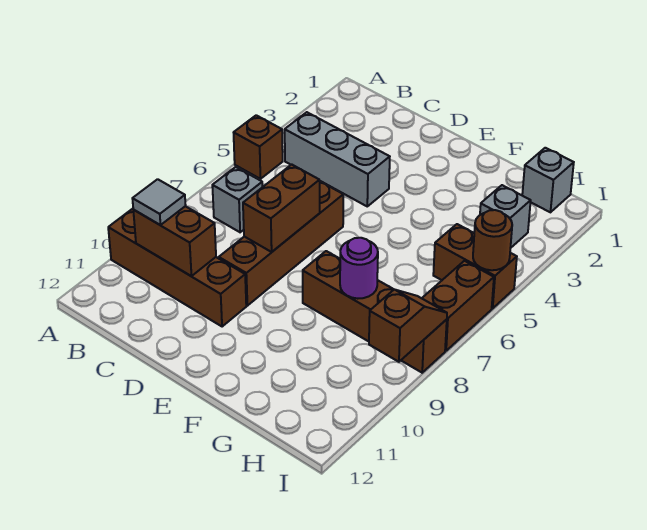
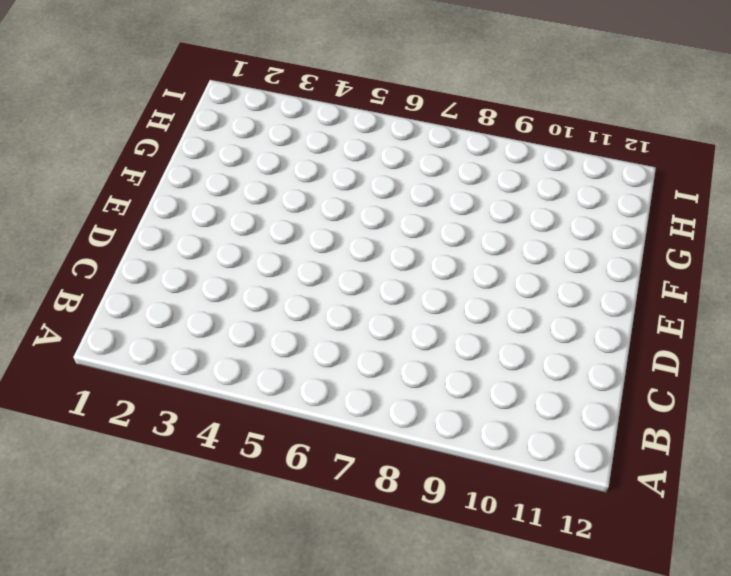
none -> brown brick A5 level 1
none -> brown brick A10:D10 level 1
none -> grey brick B4:D4 level 1

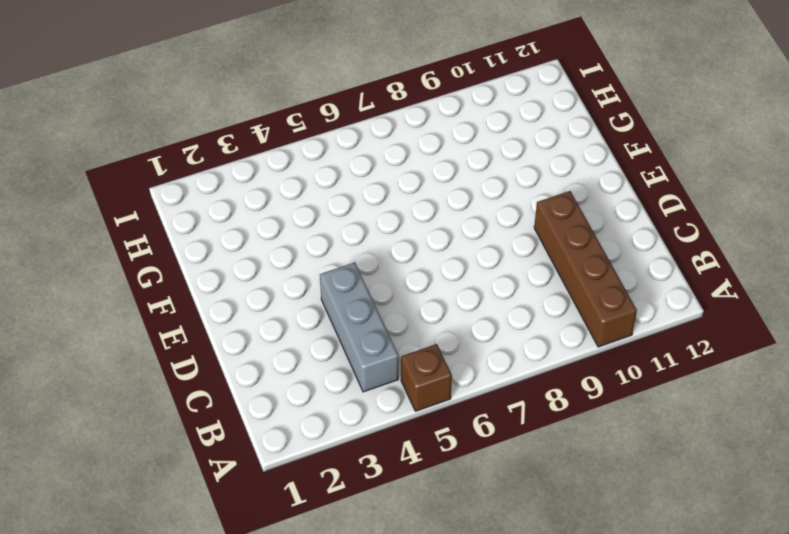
none -> grey brick B7 level 1
none -> brown brick D6:D9 level 1
none -> brown brick F8:I8 level 1

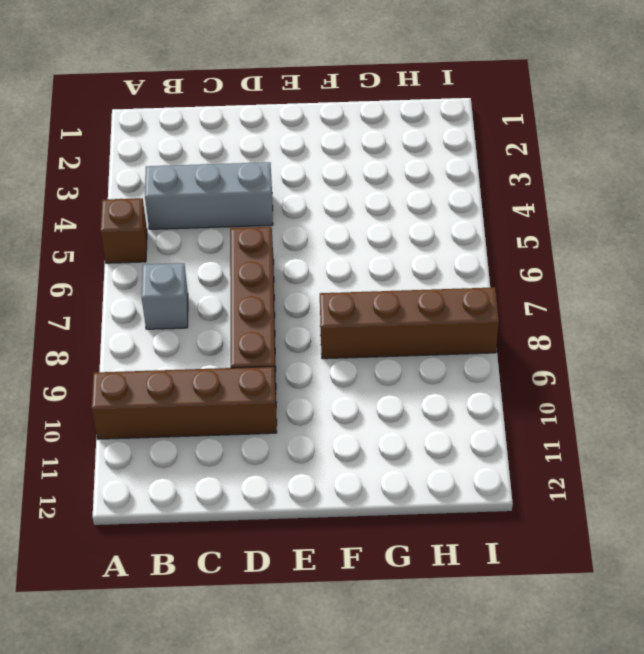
none -> grey brick H1 level 1
none -> grey brick H3 level 1
none -> brown brick H5:I5 level 1

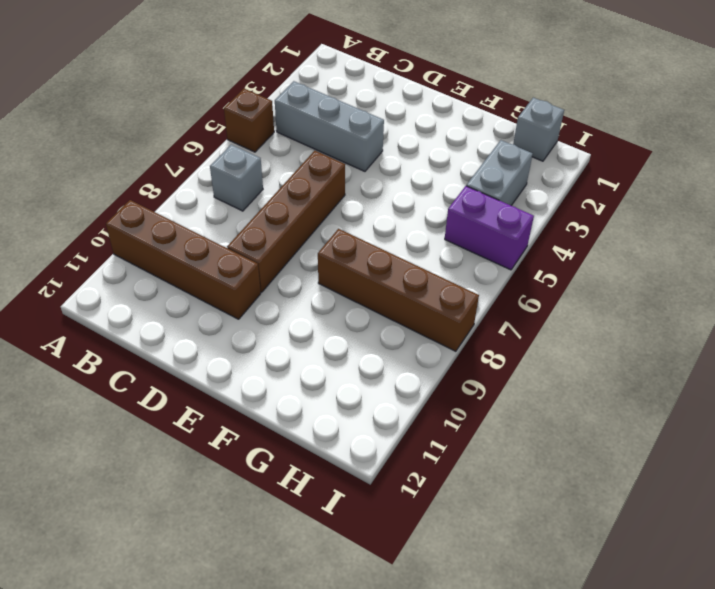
grey brick H3:H4 level 1 -> grey brick H3 level 1
purple brick H5:I5 level 1 -> brown brick H5:I5 level 1
none -> brown brick I6:I7 level 1
none -> brown brick B10:C10 level 2
none -> brown brick D7:D8 level 2

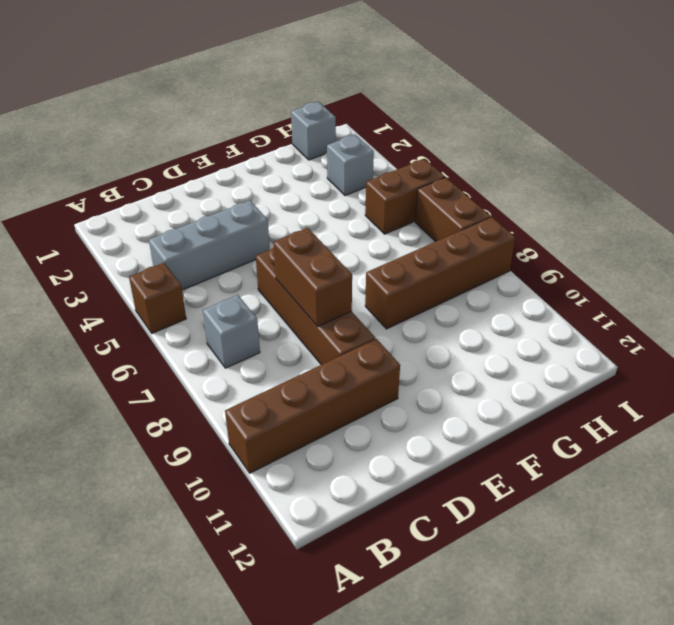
none -> brown brick B10:C10 level 2
none -> purple round brick G8 level 2
none -> brown round brick I5 level 2

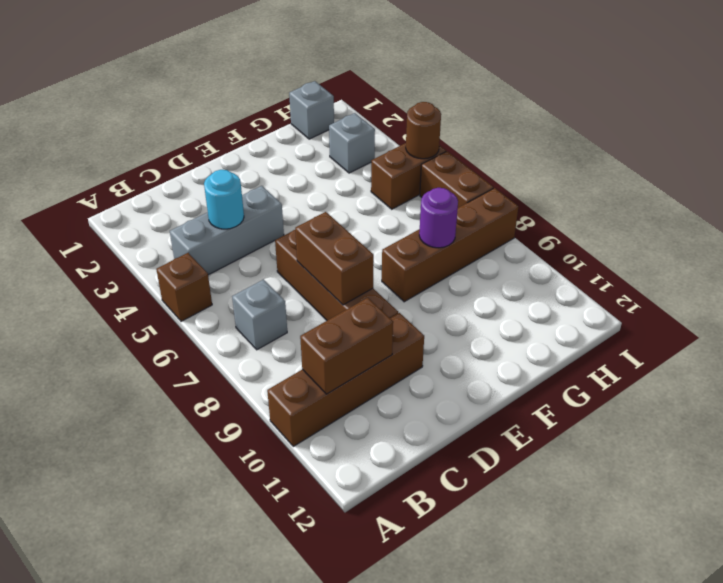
cyan round brick C4 level 2 -> none
none -> brown slope I8:I9 level 2 top 9
none -> grey tile B10 level 3

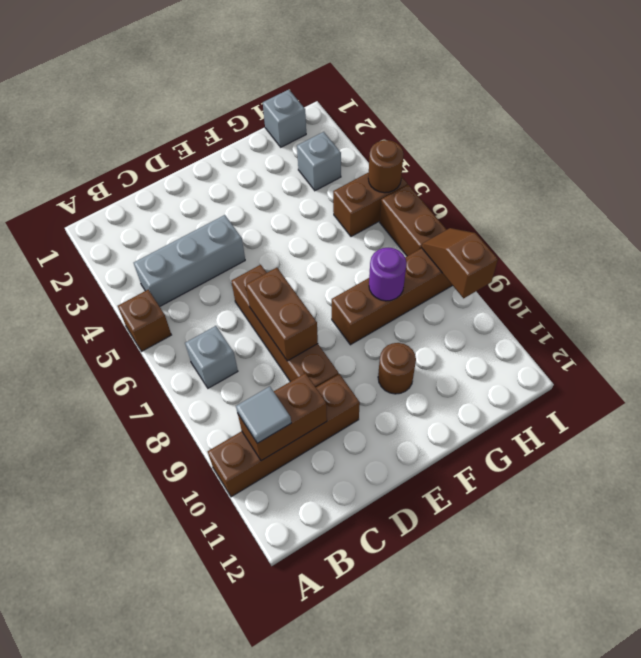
brown round brick F10 level 1 -> none

